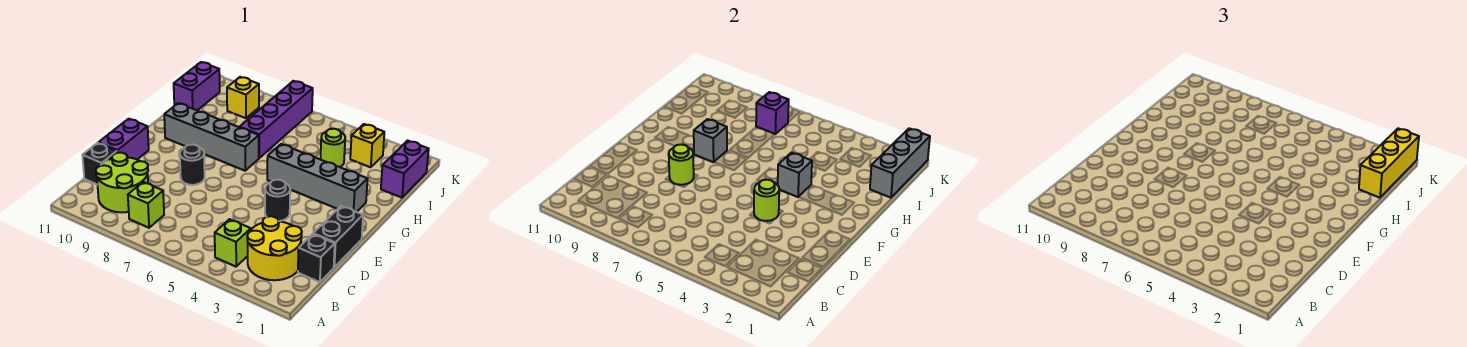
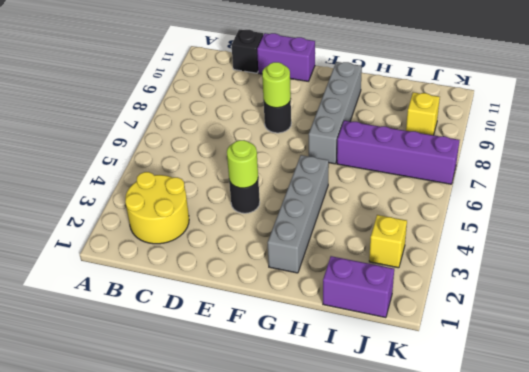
none -> lime brick B4 level 1
none -> lime brick B8 level 1
none -> lime round brick B9:C10 level 1

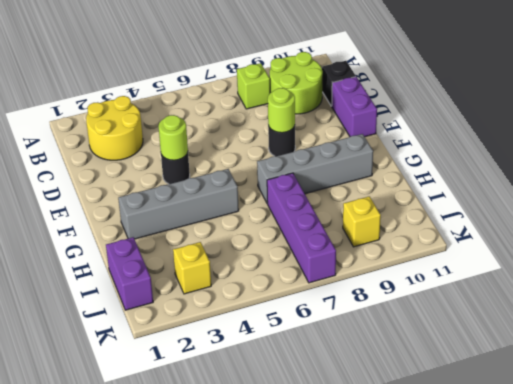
none -> lime brick B4 level 1
none -> black brick C1 level 1
none -> black brick D1:E1 level 1

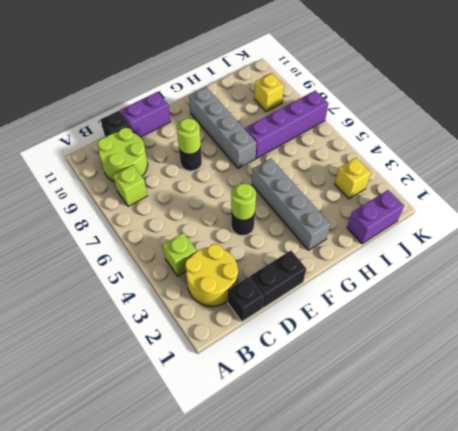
none -> lime round brick I4 level 1
none -> purple brick I11:J11 level 1
none -> grey brick G4 level 2

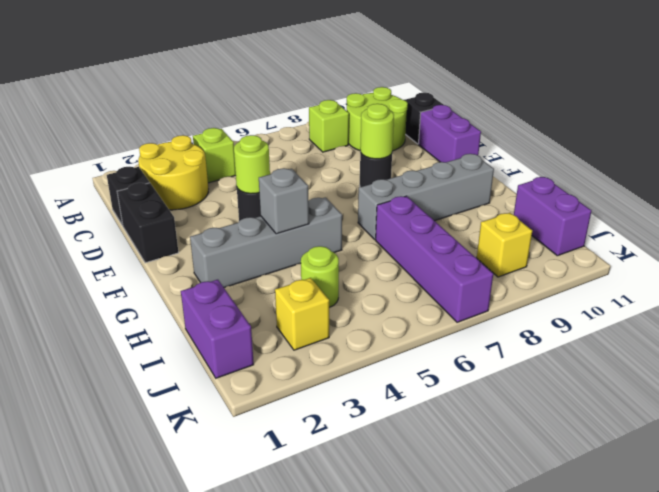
none -> grey brick G8 level 2
none -> grey brick I1:K1 level 2
none -> purple brick J7 level 2

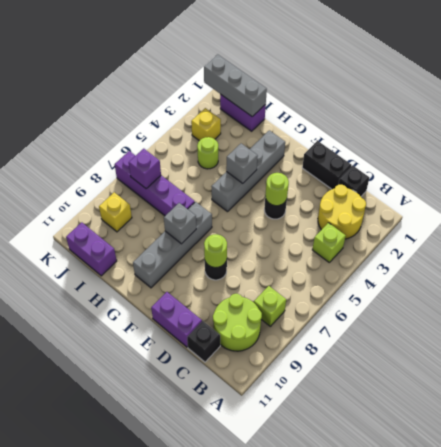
none -> yellow brick I1:K1 level 3

